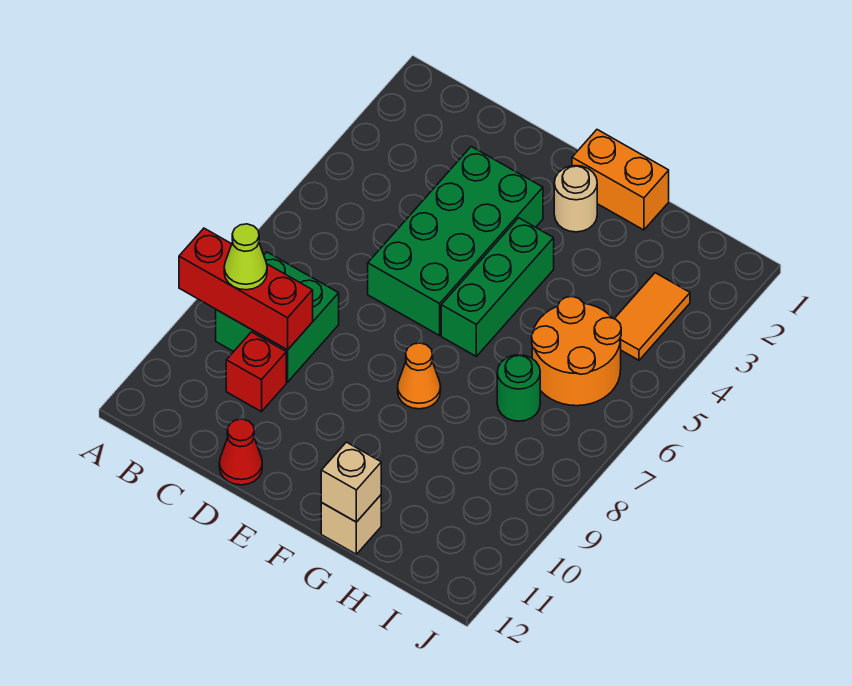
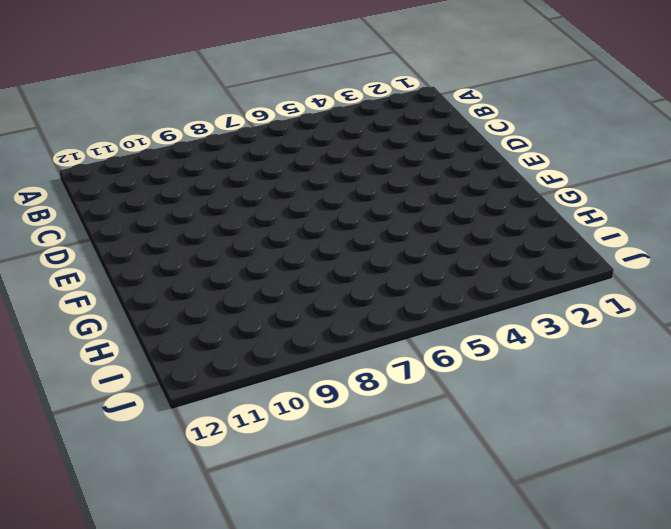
none -> green brick B8:C9 level 1
none -> red brick C10 level 1
none -> green brick D3:E6 level 1

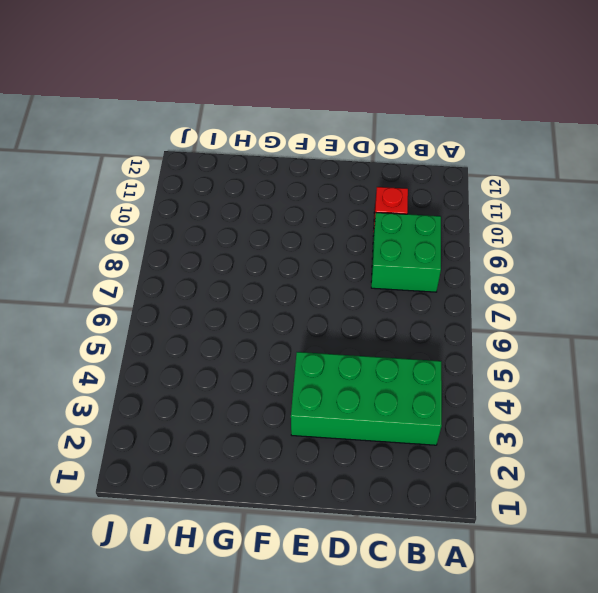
green brick B3:E4 level 1 -> green brick D3:E6 level 1
none -> red cone D12 level 1
none -> orange brick F1:G1 level 1
none -> tan round brick F2 level 1

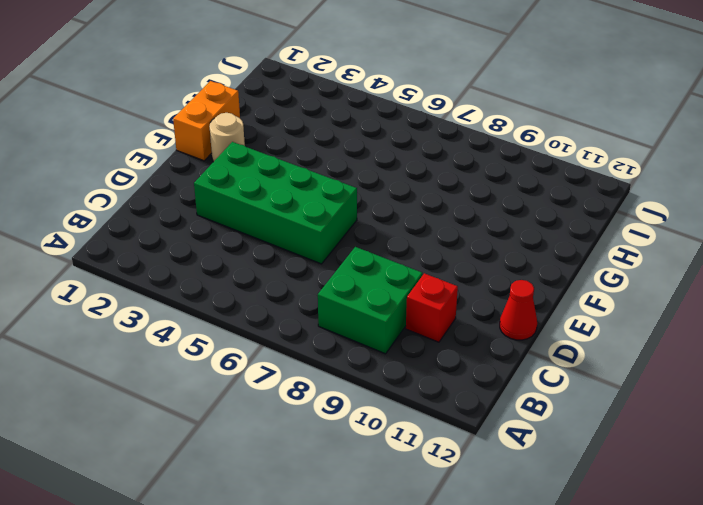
none -> green brick F4:F6 level 1
none -> orange cone F8 level 1
none -> tan brick G12 level 1

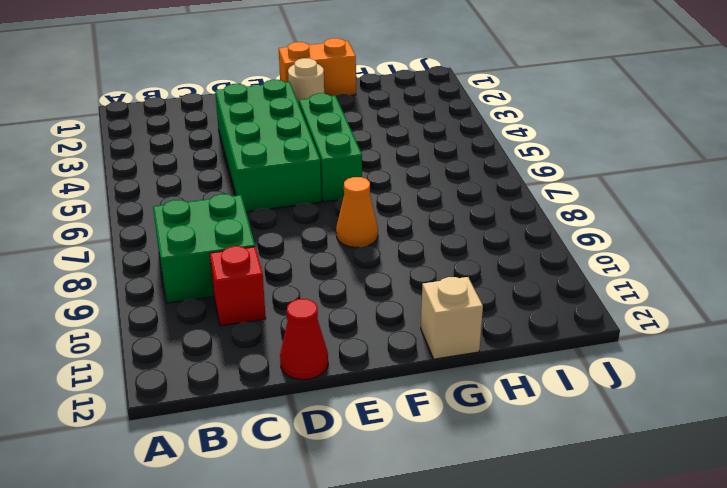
none -> orange round brick H5:I6 level 1
none -> green round brick H7 level 1
none -> orange tile I3:I4 level 1

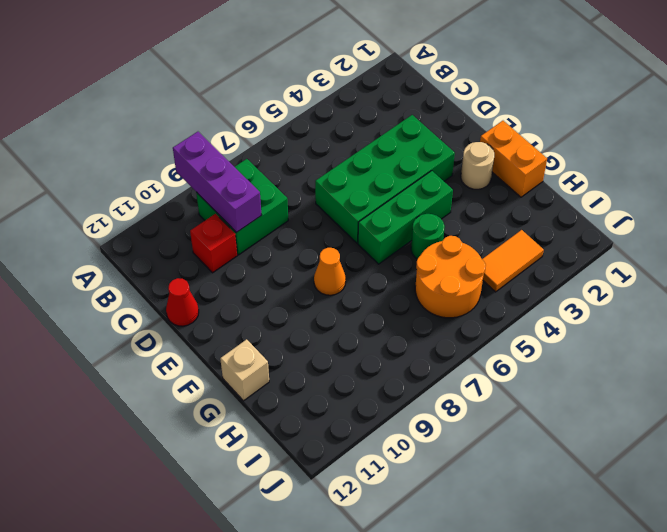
purple brick A9:C9 level 2 -> red brick A9:C9 level 2
green round brick G5 level 1 -> green round brick H7 level 1
none -> tan brick G12 level 2
none -> lime cone B9 level 3

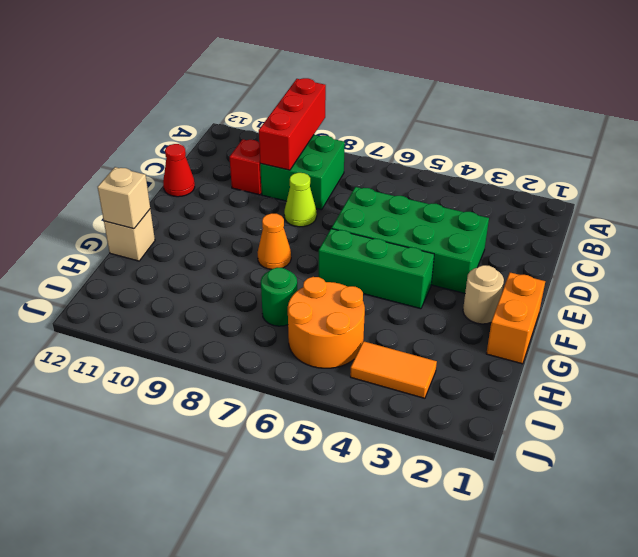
lime cone D8 level 1 -> lime cone B9 level 3

